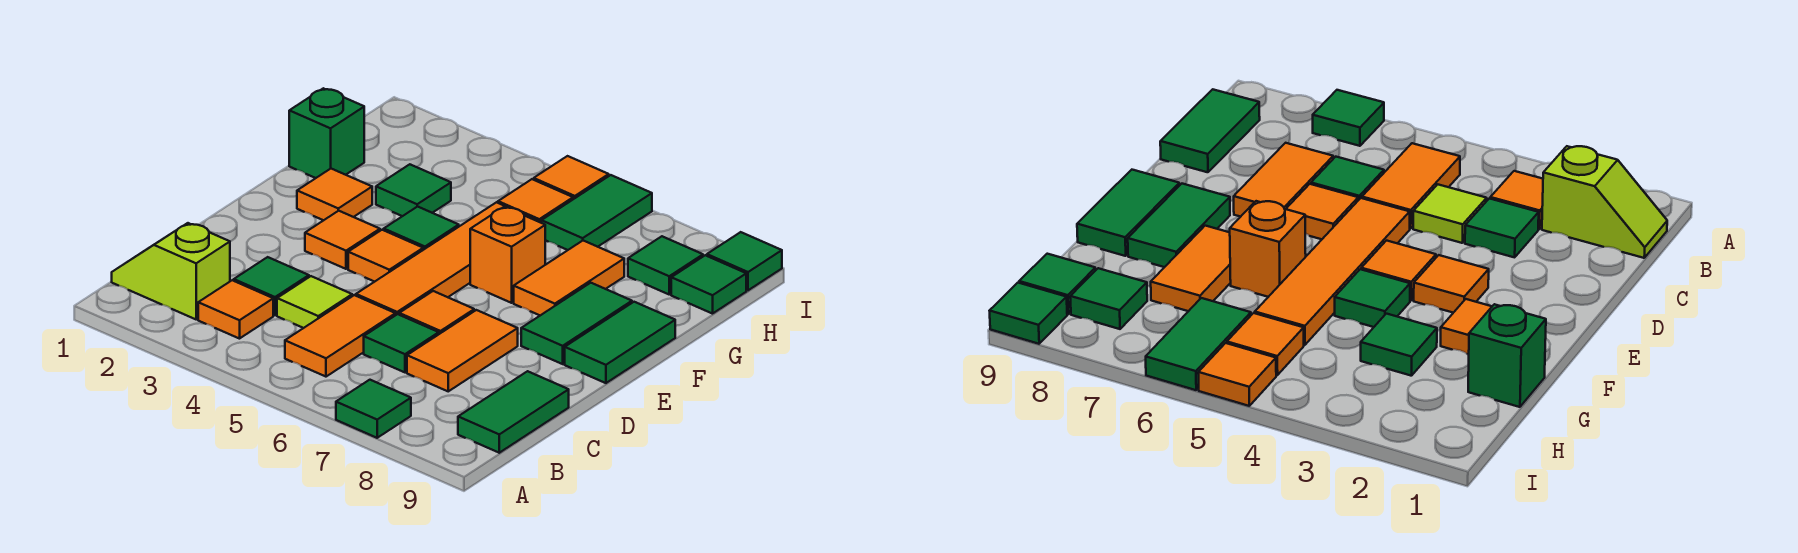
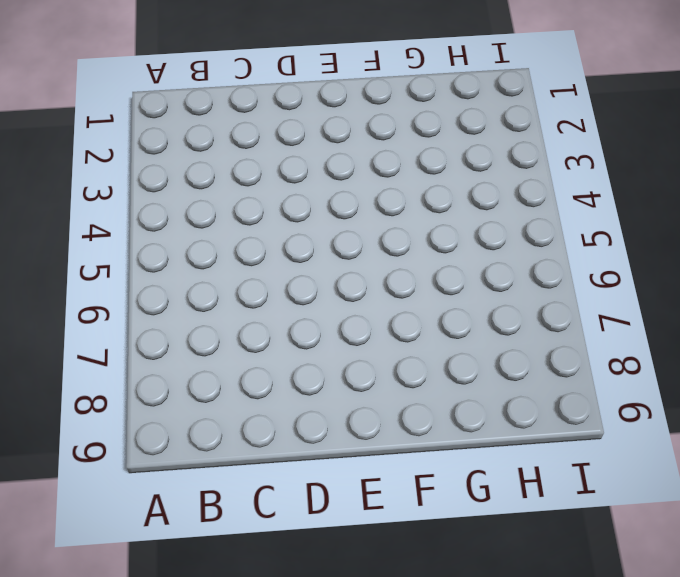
none -> green tile A7 level 1
none -> lime slope B1:B2 level 1 top 2
none -> orange tile B3 level 1

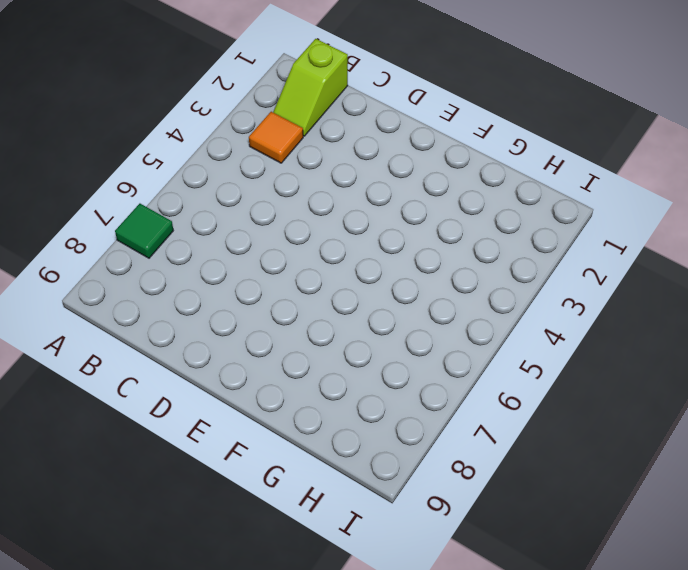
lime slope B1:B2 level 1 top 1 -> lime slope B1:B2 level 1 top 2
none -> orange tile B5:C5 level 1
none -> green tile B9:C9 level 1
none -> green tile C3 level 1

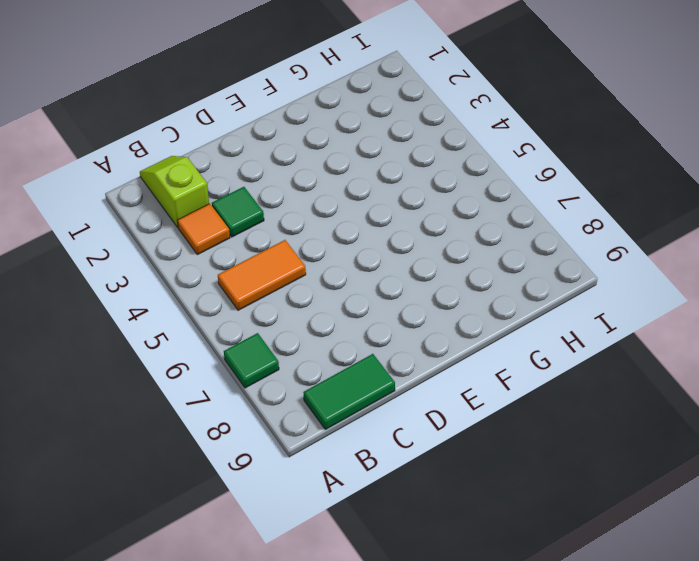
none -> lime tile C4 level 1
none -> green tile C6 level 1
none -> orange tile C7:D7 level 1

